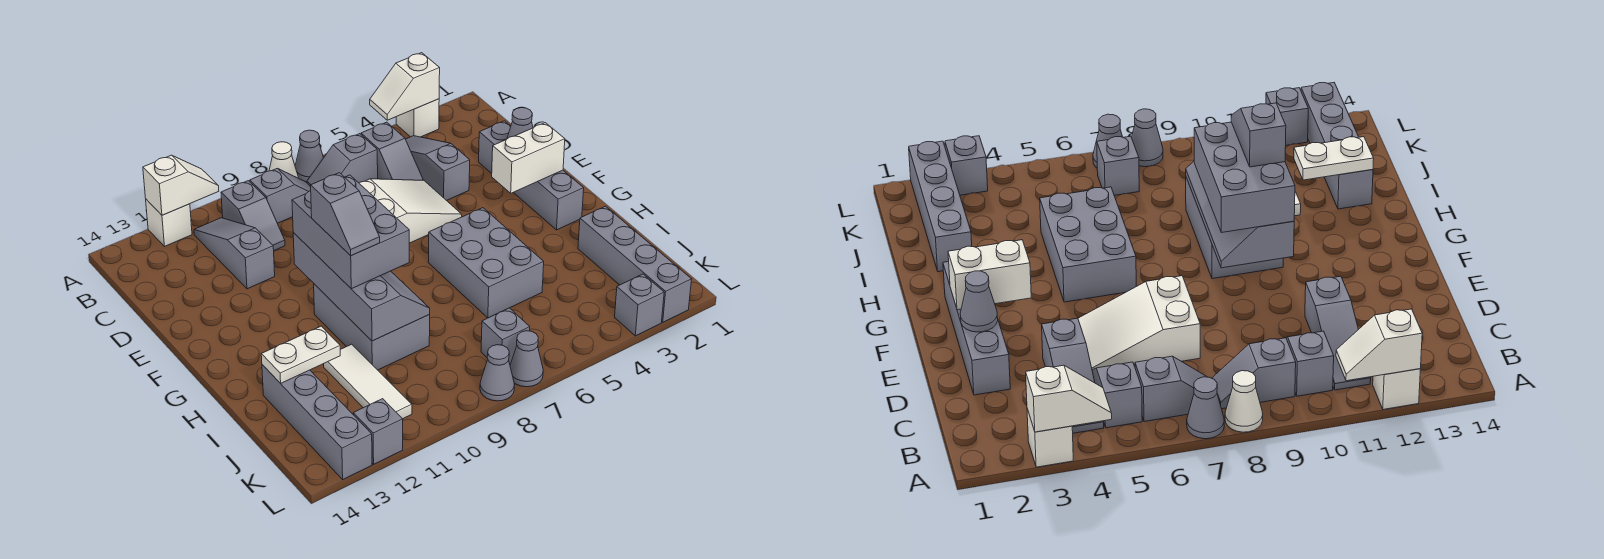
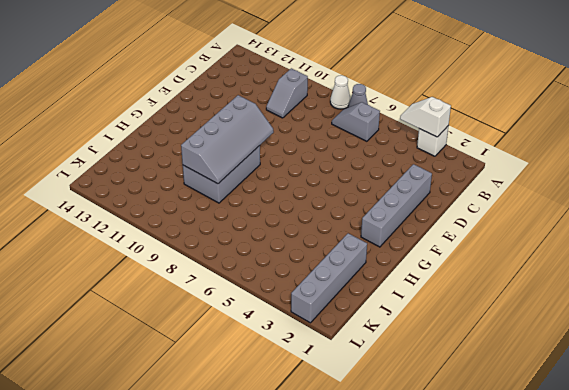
none -> white brick A12 level 1
none -> grey slope B4:D4 level 1 top D
none -> grey slope B5:C5 level 1 top B
none -> grey slope B8:B9 level 1 top 9

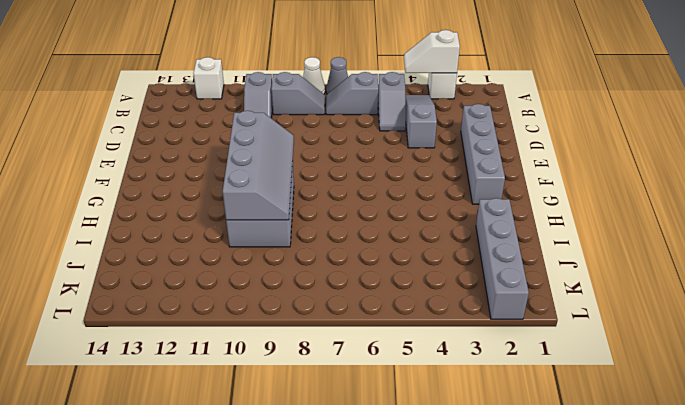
none -> grey slope B11:D11 level 1 top D
none -> white slope D5:E7 level 1 top 7
none -> grey brick G5:I6 level 1
none -> white tile I11:K11 level 1

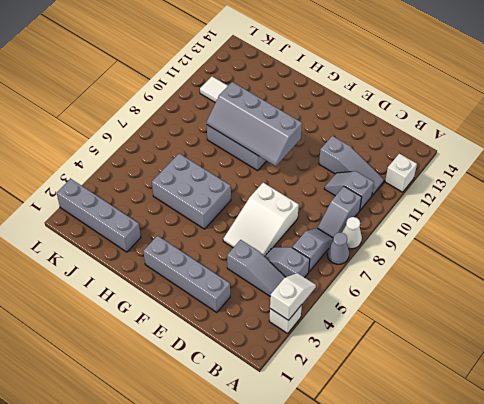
none -> grey brick I13:L13 level 1
none -> grey brick K7 level 1
none -> grey brick L3 level 1
none -> grey cone L7 level 1

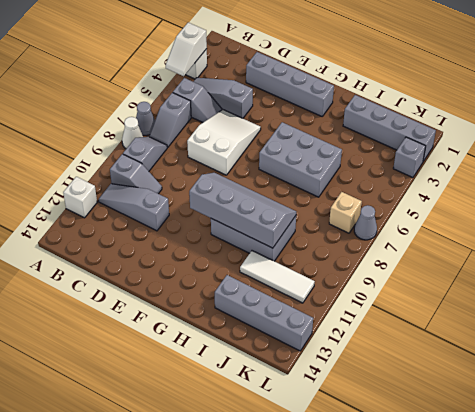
tan brick K7 level 1 -> grey brick K7 level 1
none -> grey cone L8 level 1
none -> grey brick L12 level 1
none -> white slope A11:A12 level 2 top 12
none -> grey cone E2 level 2

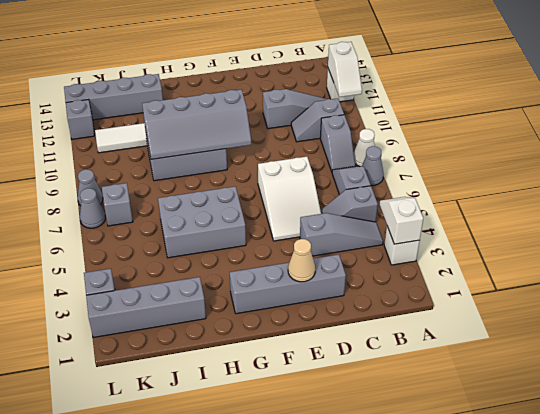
tan cone E2 level 2 -> grey cone E2 level 2
none -> white brick F2:F3 level 2
none -> white plate I12:I13 level 2
none -> grey brick F9:H10 level 3
none -> grey slope G10:H10 level 4 top G

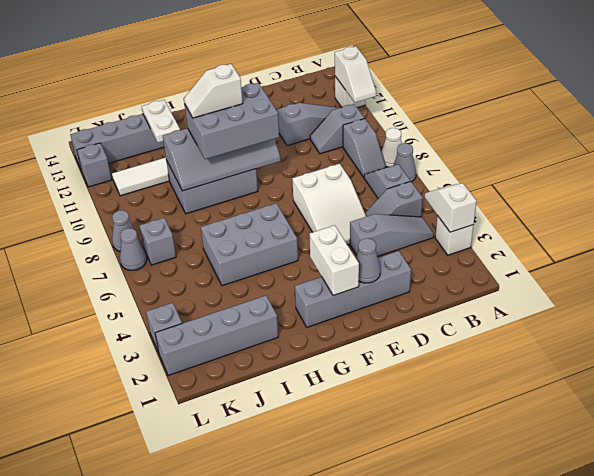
white slope G10:H10 level 4 top G -> grey slope G10:H10 level 4 top G

